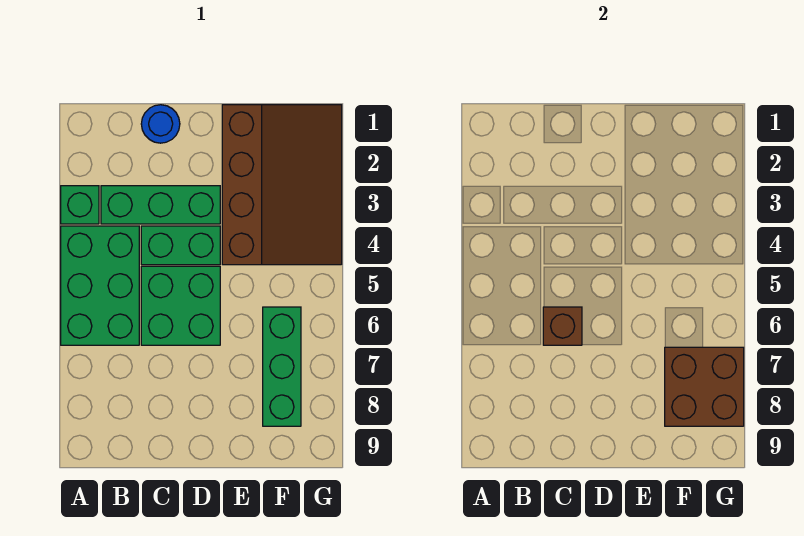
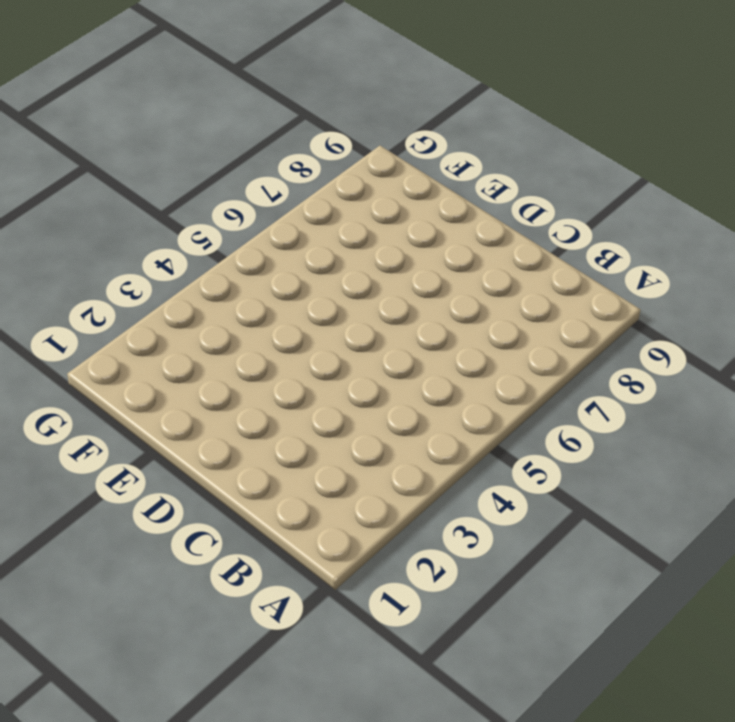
none -> green brick A3 level 1
none -> green brick A4:B6 level 1

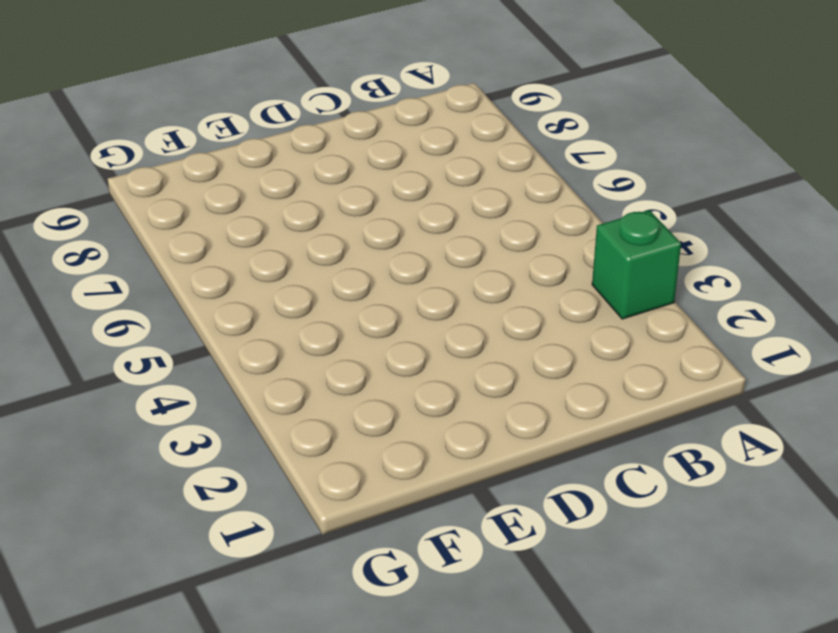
none -> green brick A4:B6 level 1
none -> green brick B3:D3 level 1

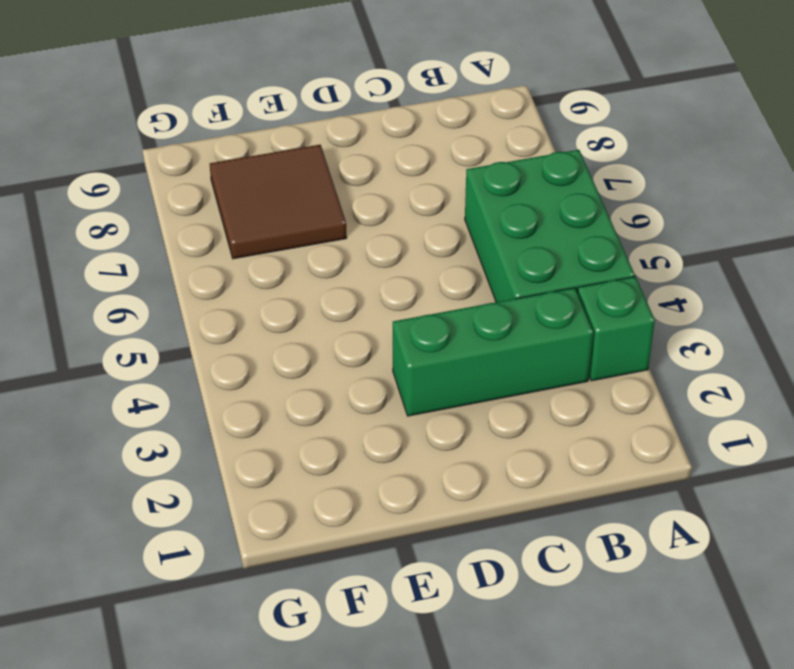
brown tile E7:F8 level 1 -> green brick F6:F8 level 1
none -> blue round brick C1 level 1
none -> green brick C4:D4 level 1

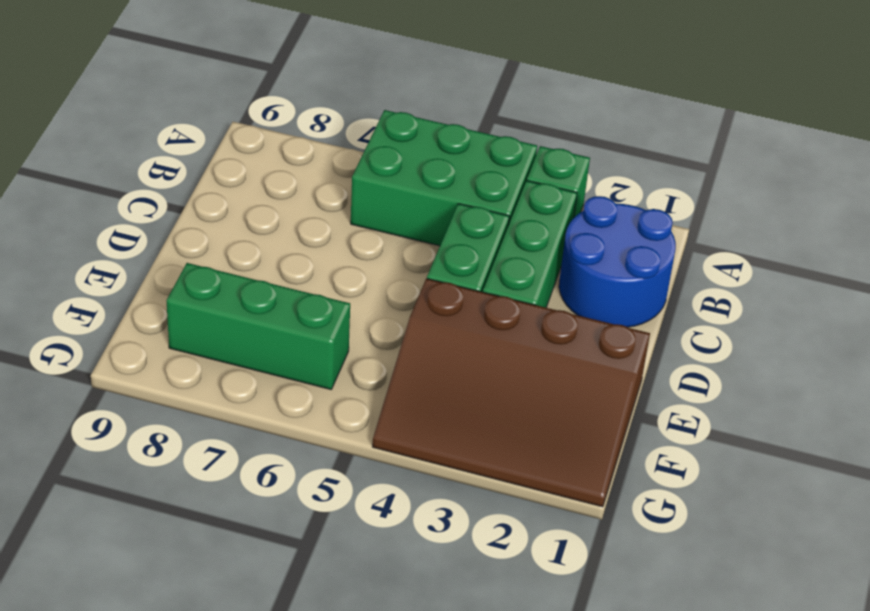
blue round brick B1:C2 level 1 -> blue round brick C1 level 1
none -> green brick C5:D6 level 1
none -> brown brick C6 level 2

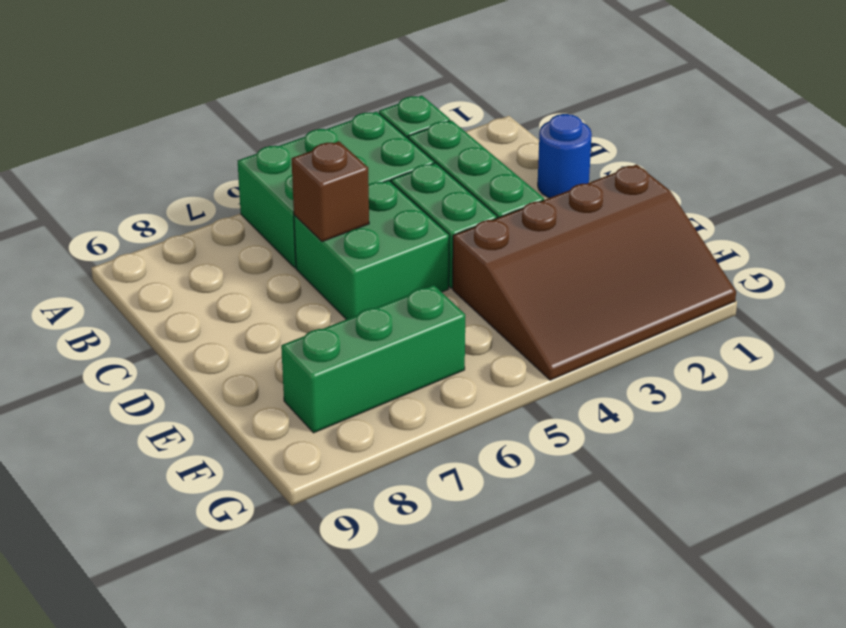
none -> brown brick F7:G8 level 2

